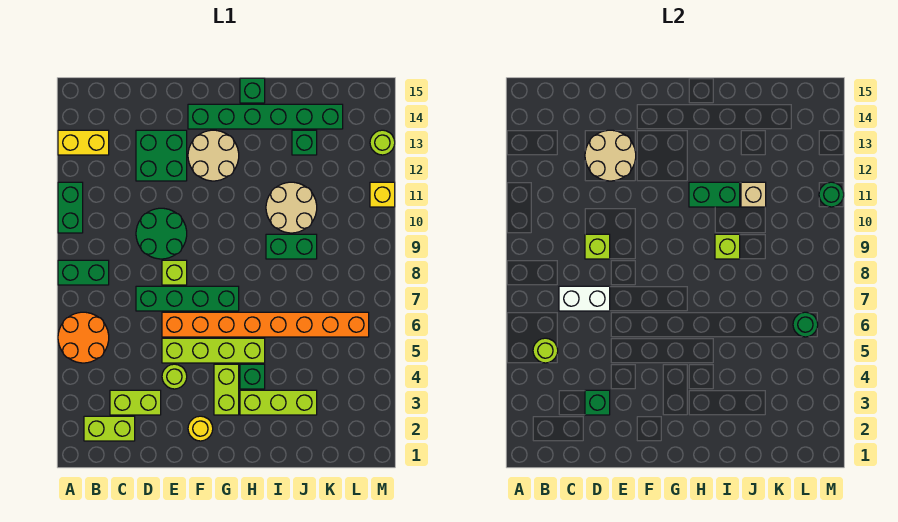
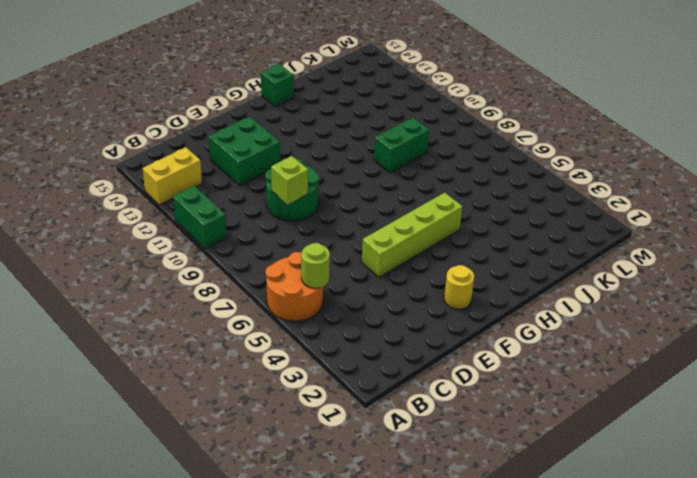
none -> green brick A8:B8 level 1
none -> lime brick B2:C2 level 1
none -> lime brick C3:D3 level 1
none -> green brick D7:G7 level 1

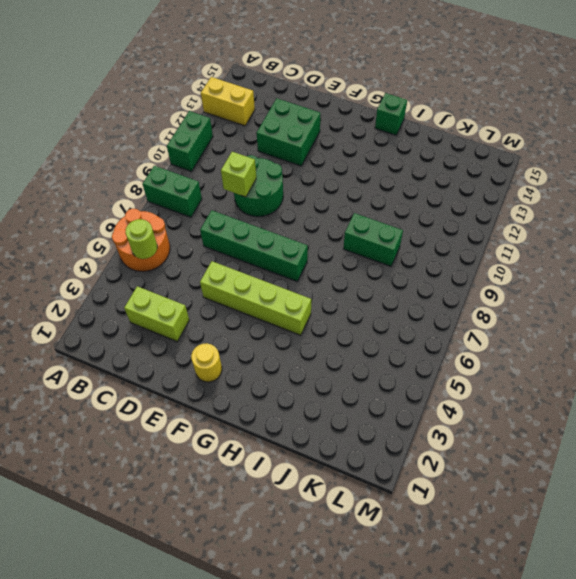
none -> lime brick B2:C2 level 1
none -> lime round brick E4 level 1
none -> orange brick E6:L6 level 1
none -> lime brick E8 level 1

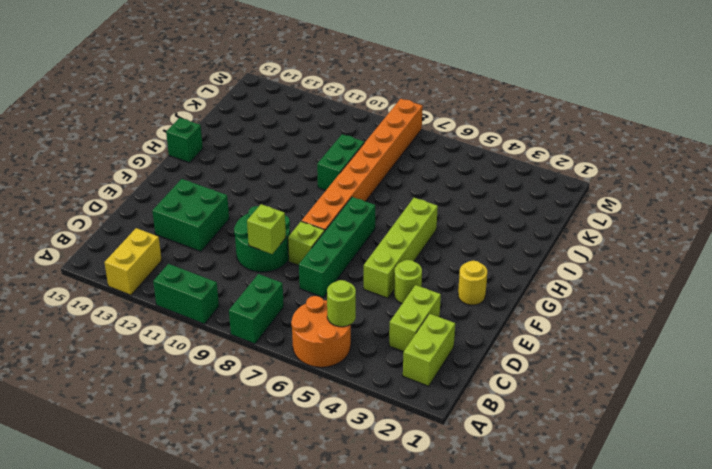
orange brick F8:M8 level 1 -> orange brick E6:L6 level 1
none -> tan round brick F12:G13 level 1
none -> green brick F14:K14 level 1
none -> lime brick G3:G4 level 1
none -> lime brick H3:J3 level 1

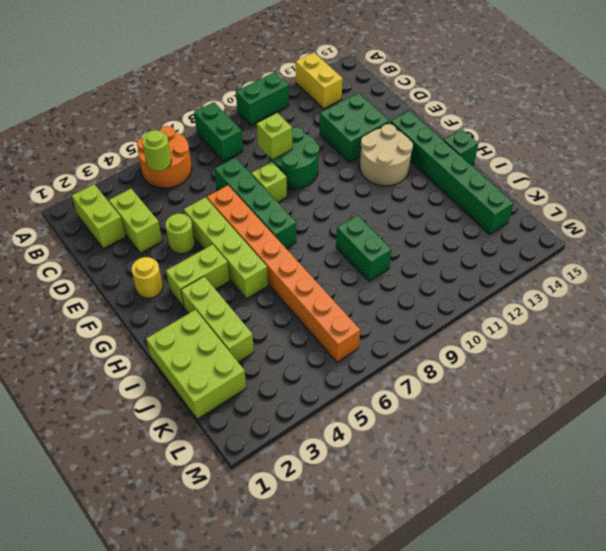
lime brick I1:K2 level 1 -> none
none -> green brick H4 level 1
none -> tan round brick I10:J11 level 1
none -> green brick J13 level 1
none -> yellow brick M11 level 1

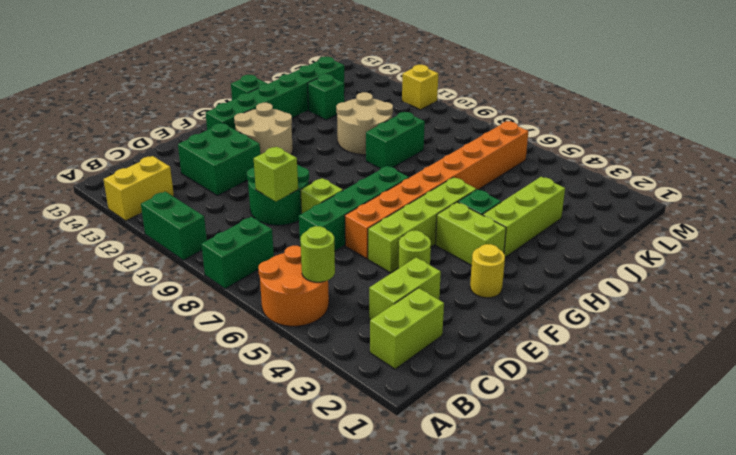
none -> lime round brick M13 level 1
none -> white brick C7:D7 level 2
none -> green brick D3 level 2
none -> tan round brick D12:E13 level 2

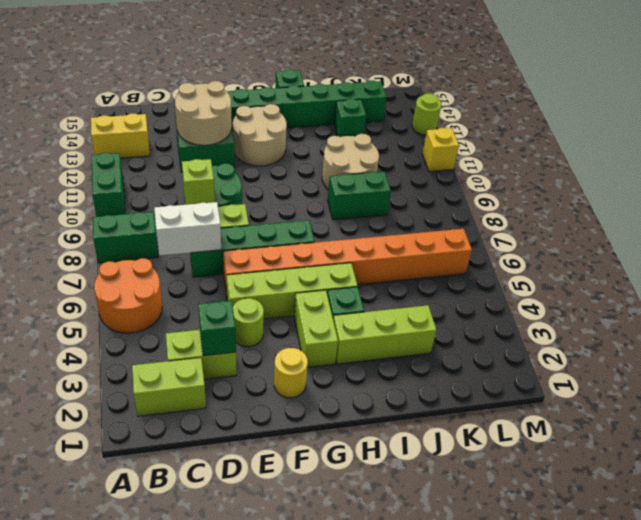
none -> lime round brick B5 level 2
none -> green brick H11:I11 level 2
none -> lime brick I9 level 2
none -> tan brick J11 level 2

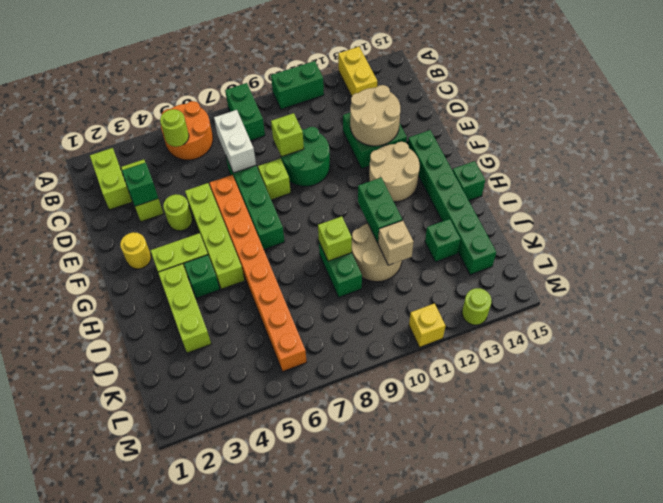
none -> green round brick L6 level 2
none -> green round brick M11 level 2

